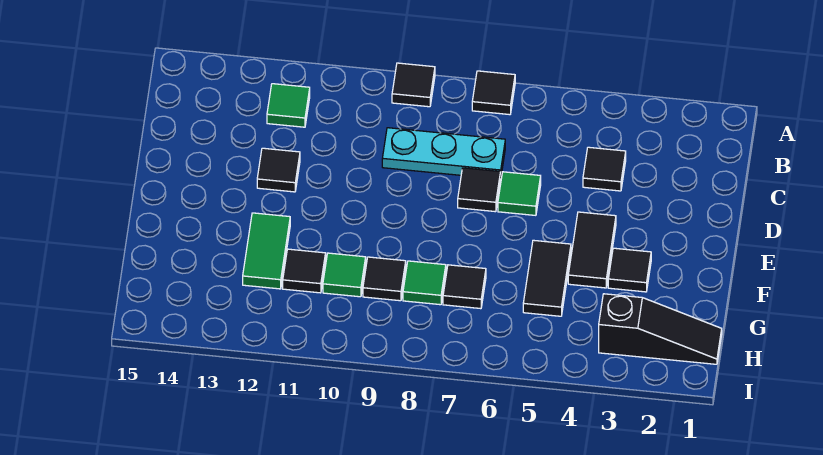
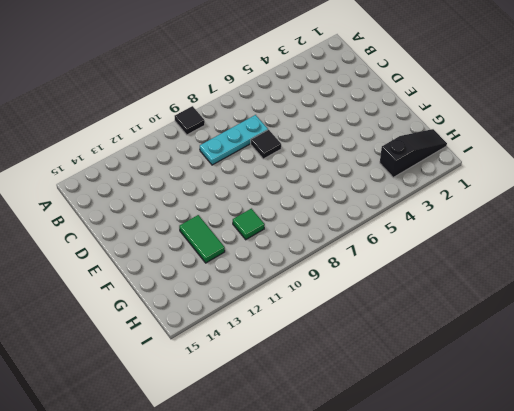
none -> black tile A7 level 1
none -> green tile B12 level 1
none -> black tile C4 level 1

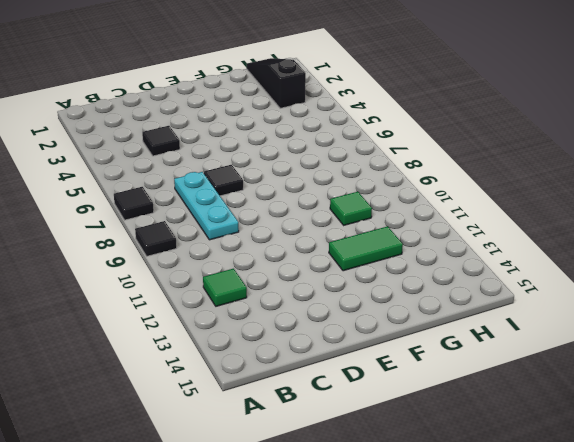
none -> green tile D6 level 1
none -> black tile D12 level 1
none -> black tile E4:F4 level 1

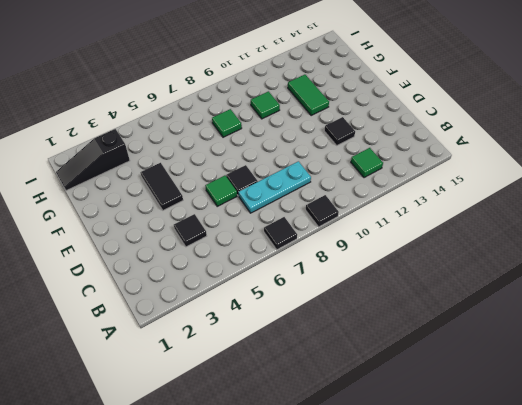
none -> black tile F3 level 1
none -> black tile F5:G5 level 1
none -> black tile G7 level 1

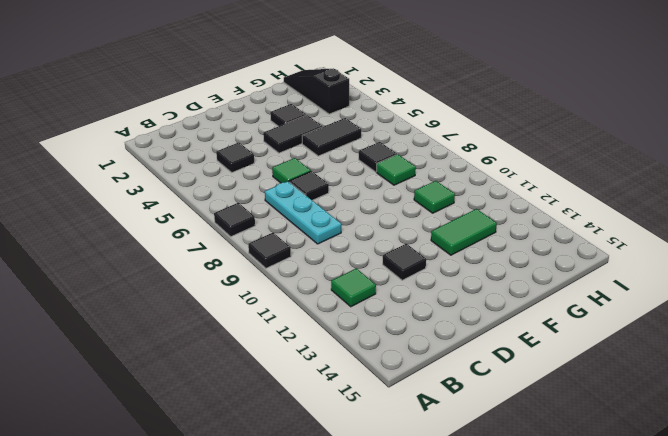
none -> black tile G9 level 1
none -> black tile G11 level 1

